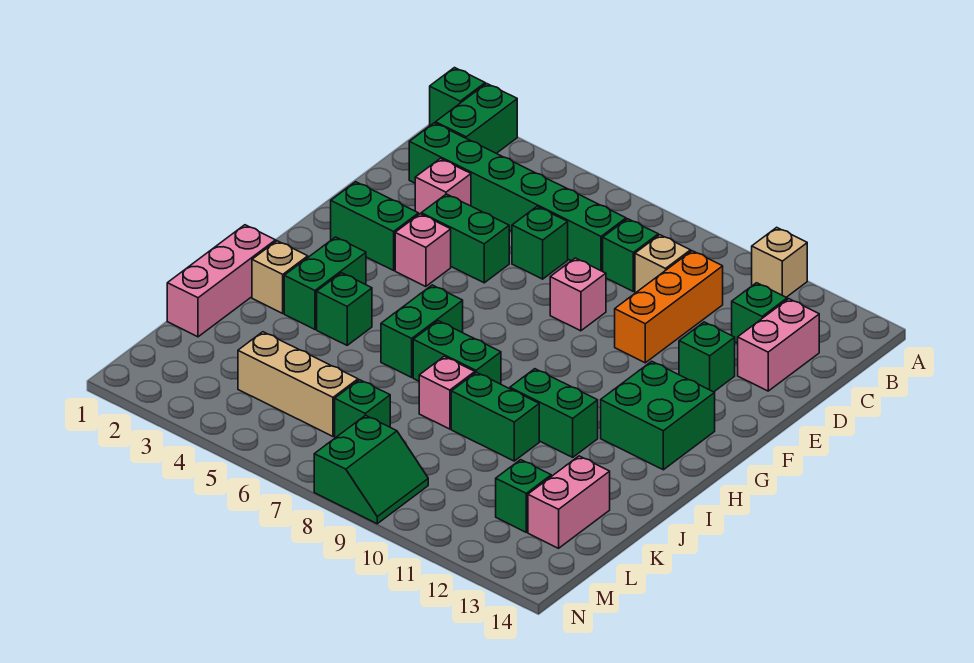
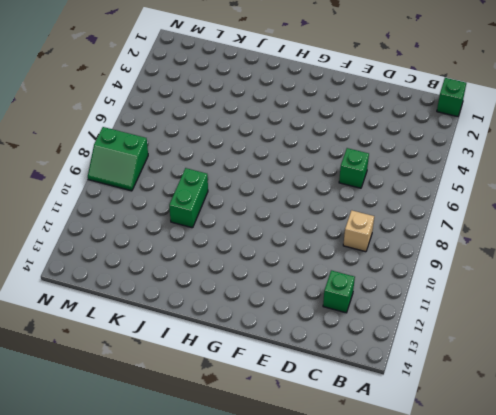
none -> green brick A2:B2 level 1
none -> tan brick A11 level 1
none -> green brick C2:C7 level 1
none -> green brick C8 level 1

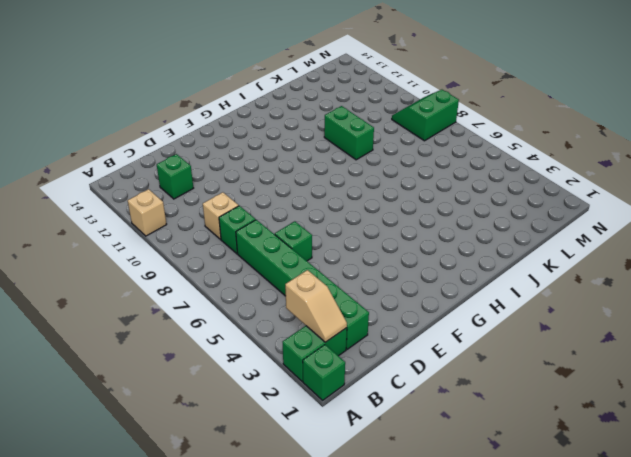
tan slope B2:B3 level 2 top 3 -> none
none -> orange brick C10:E10 level 1
none -> pink brick C13:D13 level 1
none -> pink brick D3 level 1
none -> green brick E4:E5 level 1

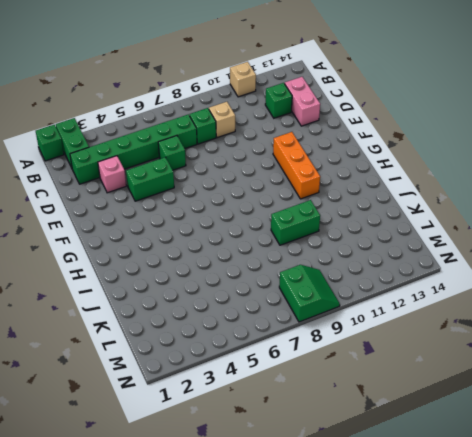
orange brick F11:H11 level 1 -> orange brick C10:E10 level 1
none -> pink brick E8 level 1
none -> green brick E12 level 1
none -> green brick F2:F3 level 1
none -> pink brick F4 level 1

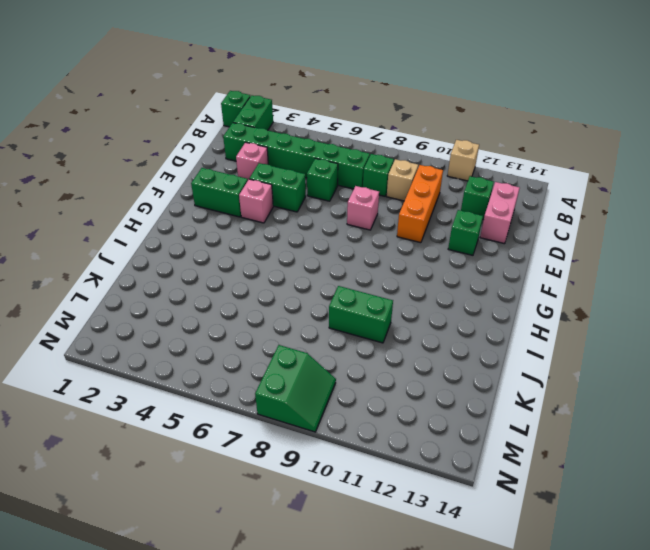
none -> green brick G12:H13 level 1
none -> green brick H3:I3 level 1
none -> green brick H6:I6 level 1
none -> pink brick I1:K1 level 1

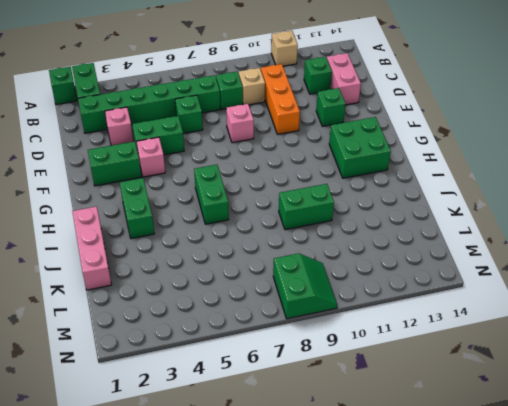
none -> tan brick I2 level 1
none -> green brick I4 level 1
none -> green brick I7:I8 level 1
none -> green brick I10:I11 level 1

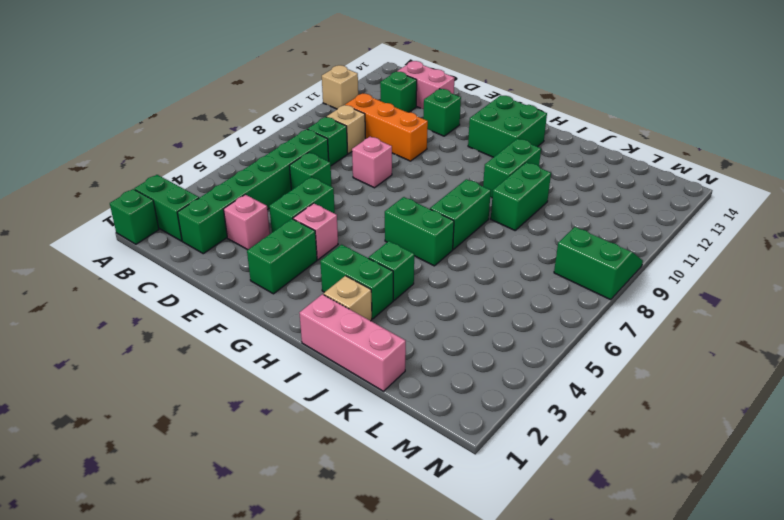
none -> pink brick J8 level 1
none -> pink brick K13:L13 level 1
none -> tan brick L4:L6 level 1
none -> green brick L7 level 1

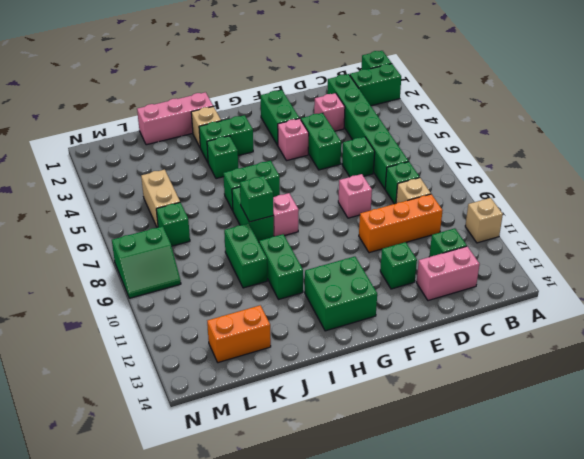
pink brick H8 level 1 -> pink brick J8 level 1
green brick I8 level 2 -> green brick L12 level 1
orange brick K13:L13 level 1 -> pink brick K13:L13 level 1
tan brick L5:L6 level 1 -> tan brick L4:L6 level 1

